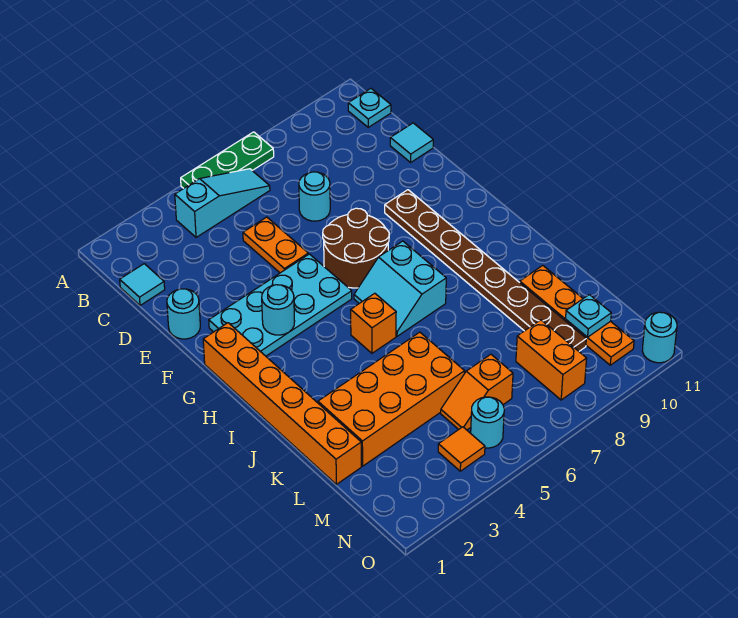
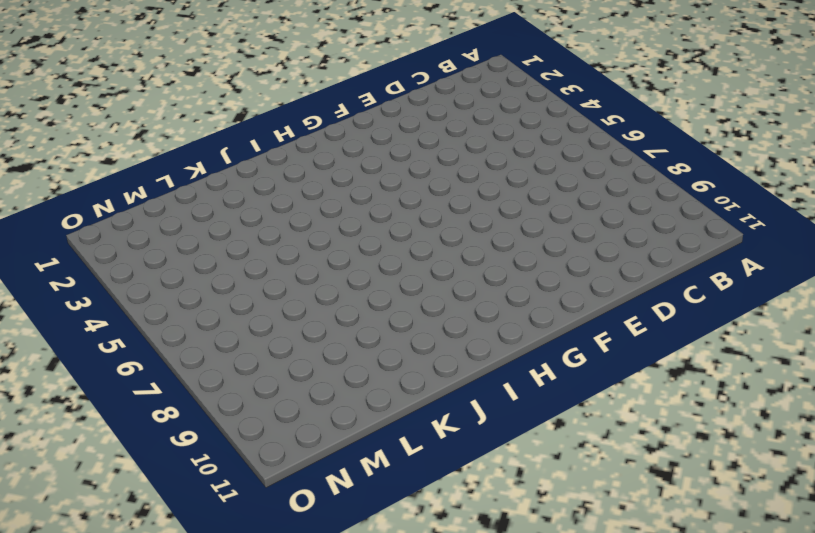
none -> green plate A5:A7 level 1
none -> cyan slope B4:B6 level 1 top 4
none -> cyan plate B11 level 1

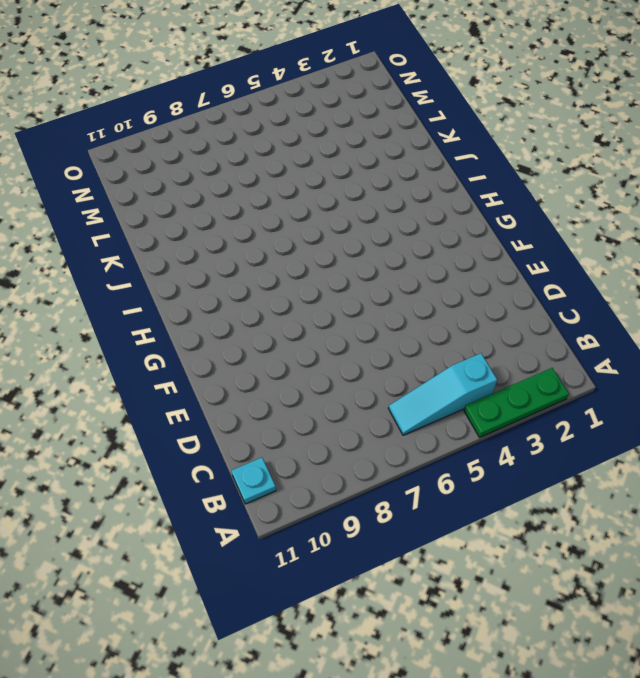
green plate A2:A4 level 1 -> green plate A5:A7 level 1
none -> cyan tile C1 level 1
none -> orange plate D5:E5 level 1
none -> cyan round brick D7 level 1

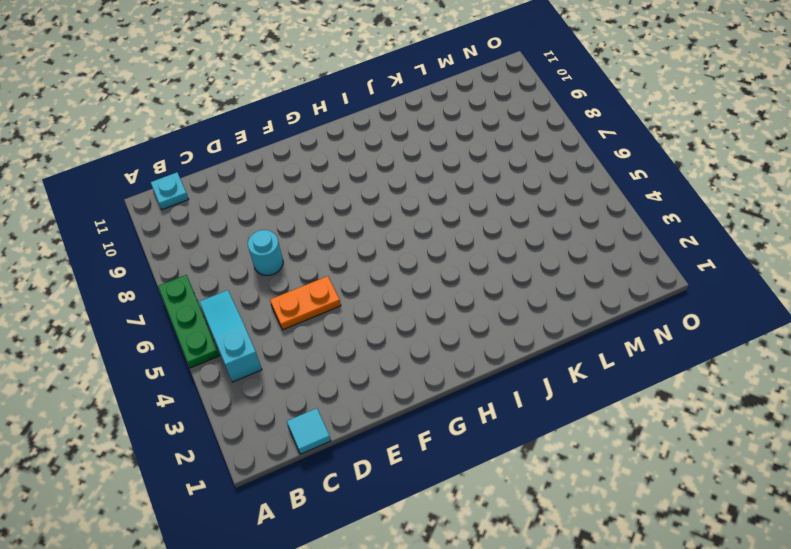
none -> cyan tile D11 level 1
none -> cyan round brick E1 level 1
none -> cyan plate F2:G5 level 1

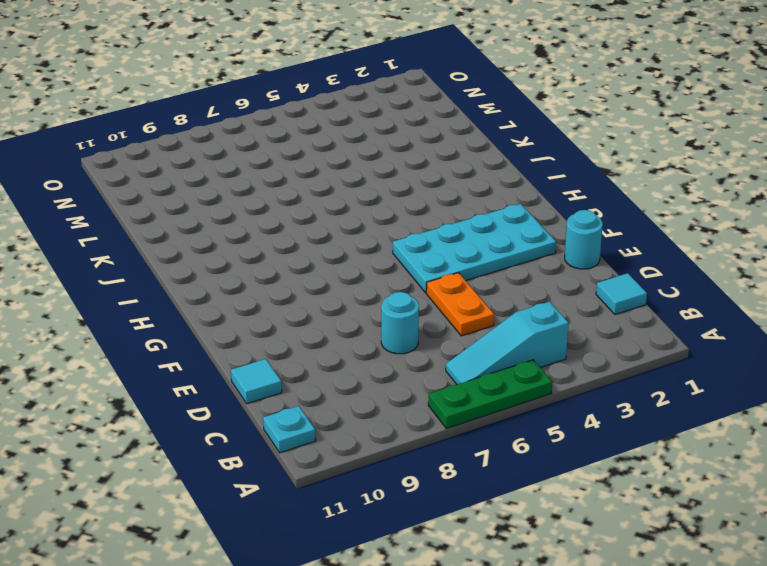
none -> brown round brick F6:G7 level 1
none -> brown plate F9:M9 level 1
none -> orange brick G1:L1 level 1

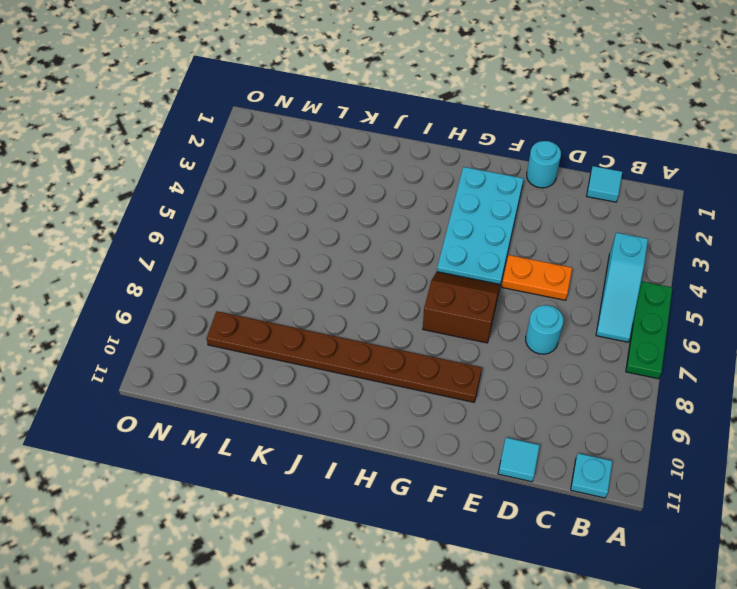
brown slope F6:G7 level 1 top 7 -> brown round brick F6:G7 level 1
none -> orange brick G1:L1 level 1
none -> cyan slope H6:I7 level 1 top 7
none -> orange brick I5 level 1

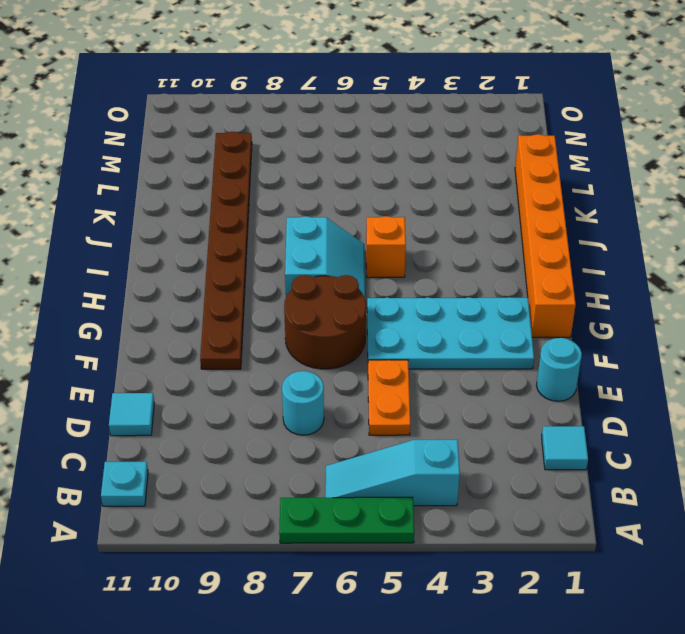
none -> orange brick K2:L5 level 1
none -> orange plate K10:N10 level 1
none -> orange slope M5:M6 level 1 top 6

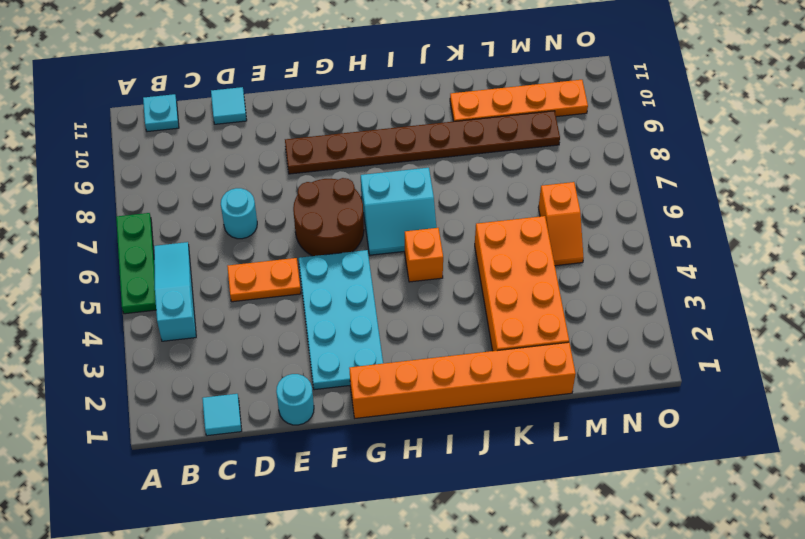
none -> orange brick M8:N8 level 1
none -> orange tile N4 level 1
none -> cyan round brick N5 level 1

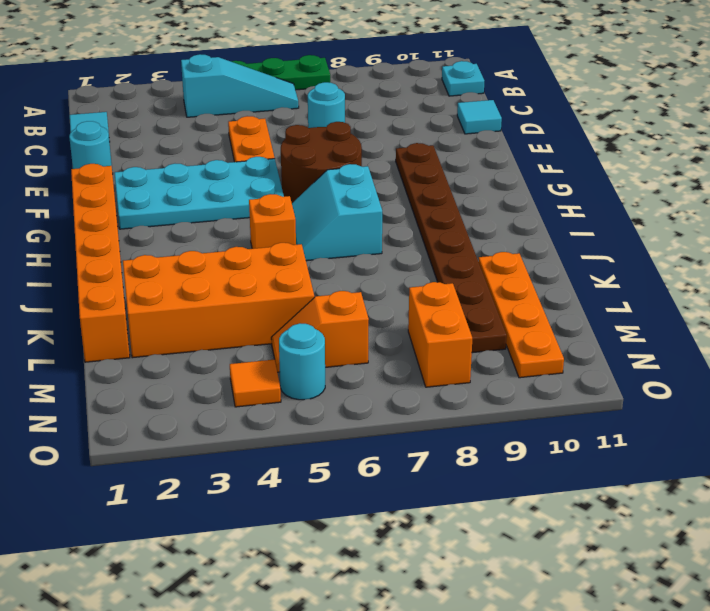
none -> cyan round brick O11 level 1
none -> cyan round brick G3 level 2
none -> cyan plate M10 level 2

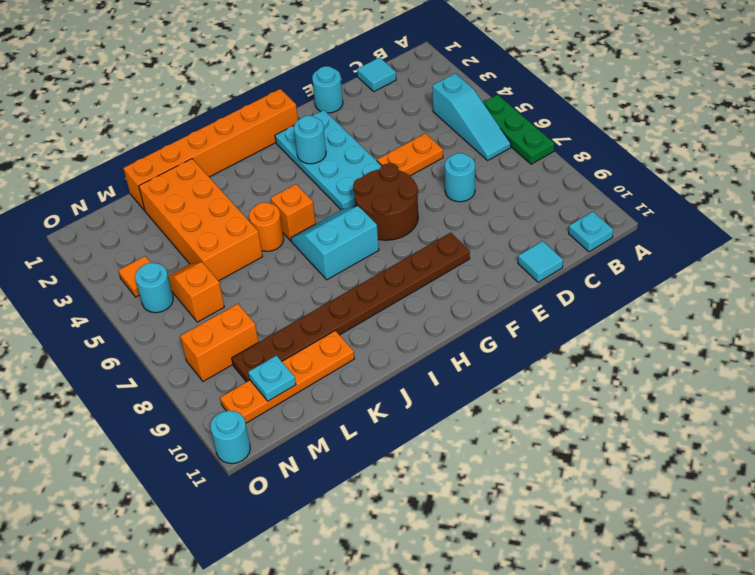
orange round brick J5 level 1 -> none

